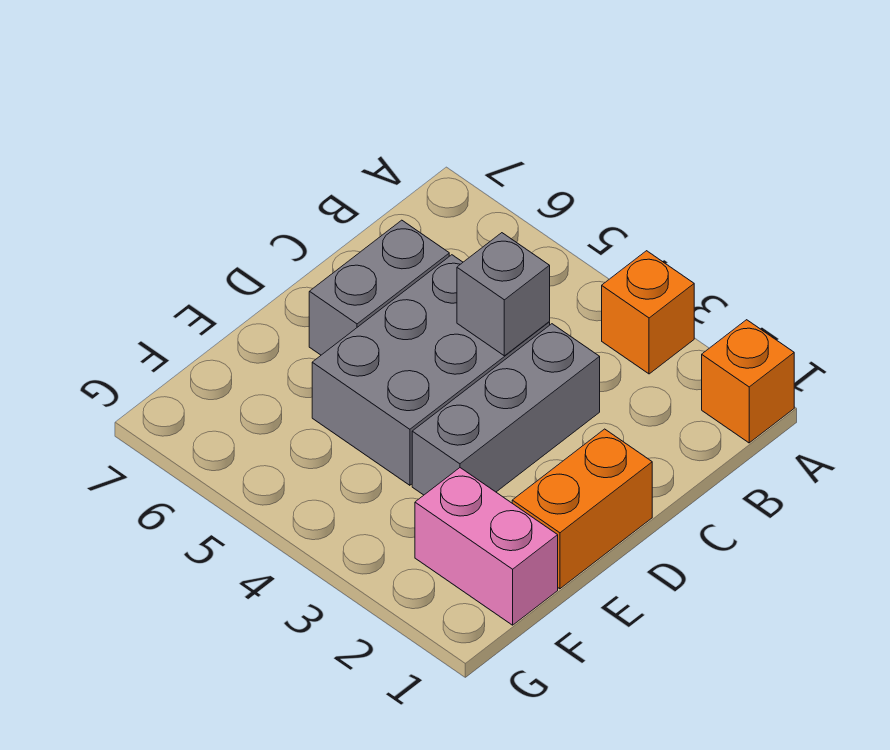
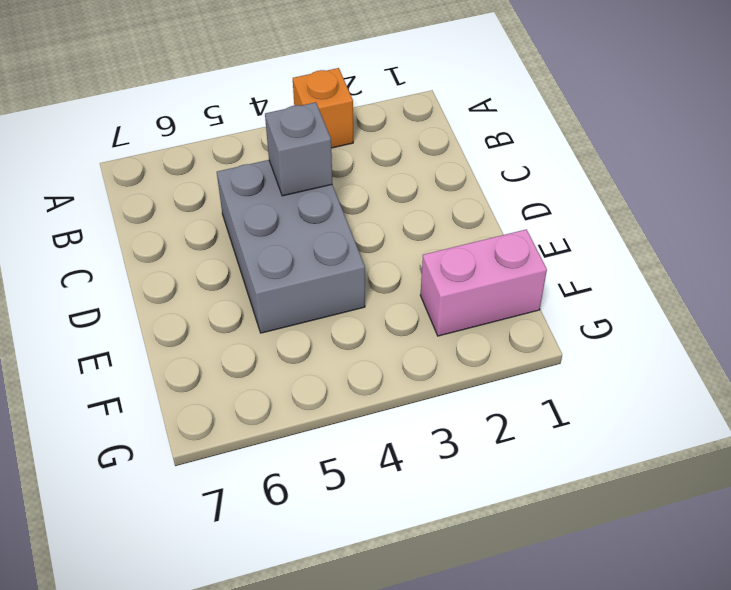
none -> orange brick A1 level 1
none -> grey brick C3:E3 level 1

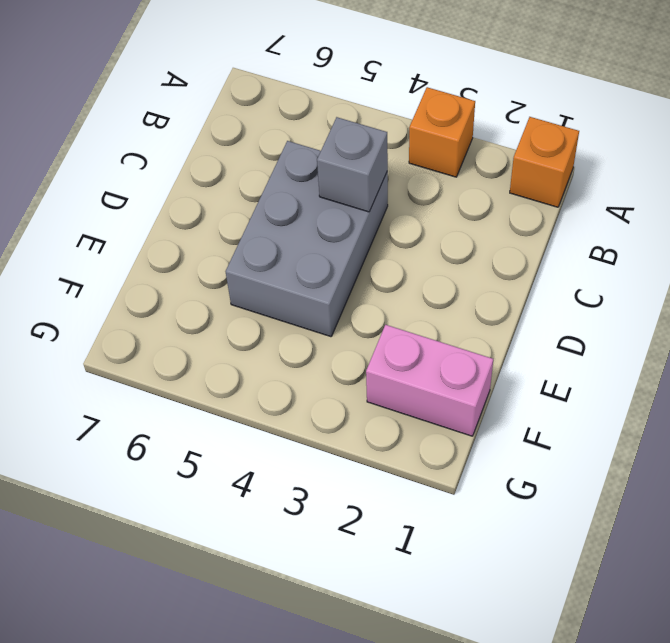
none -> grey brick C3:E3 level 1
none -> grey brick C6:D6 level 1

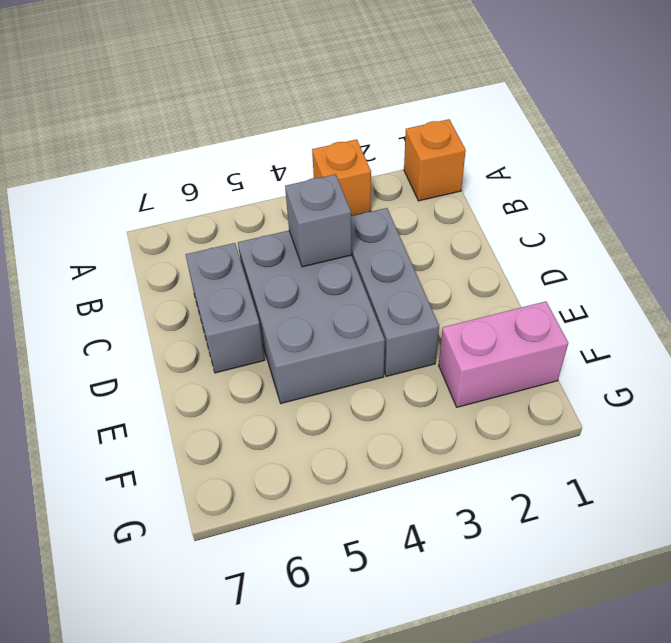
none -> orange brick D1:E1 level 1

